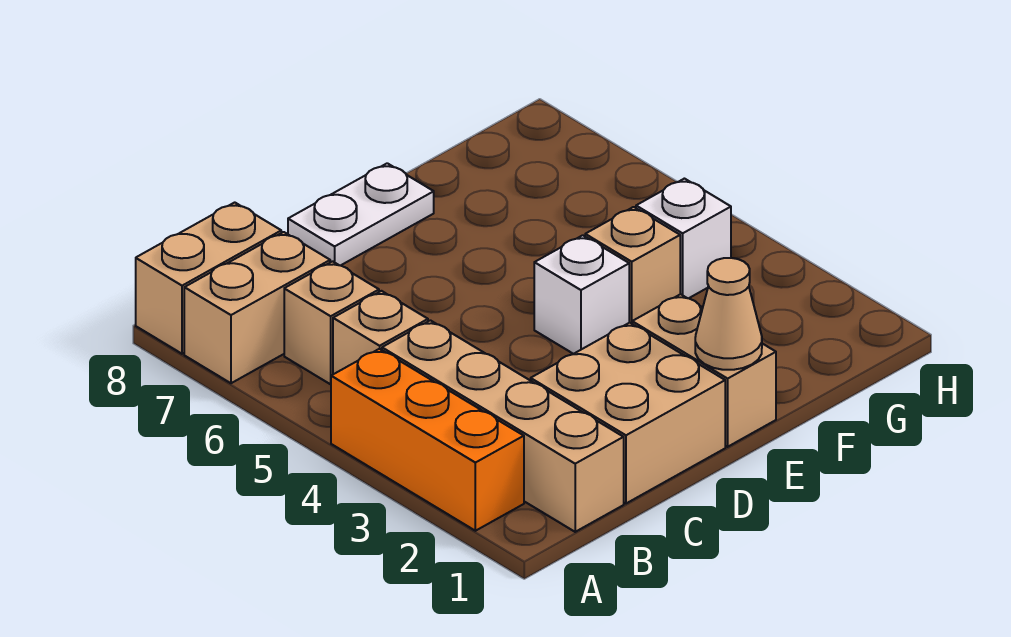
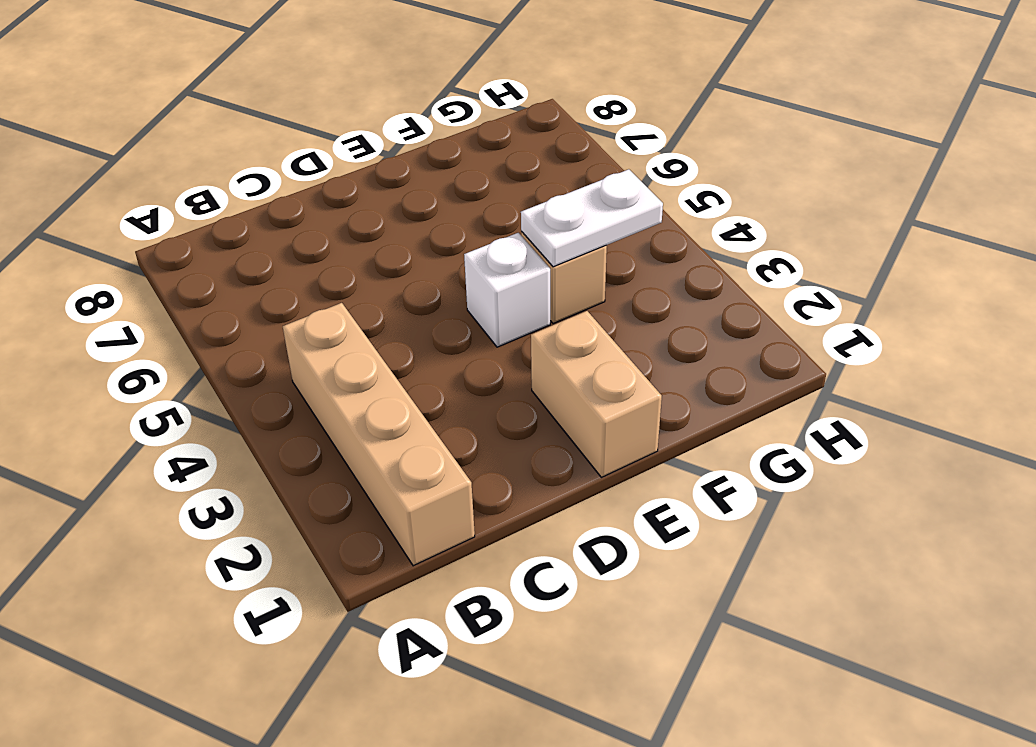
white plate F4:G4 level 2 -> white plate D8:E8 level 1
none -> orange brick A2:A4 level 1
none -> tan brick A7:B7 level 1
none -> tan brick A8:B8 level 1

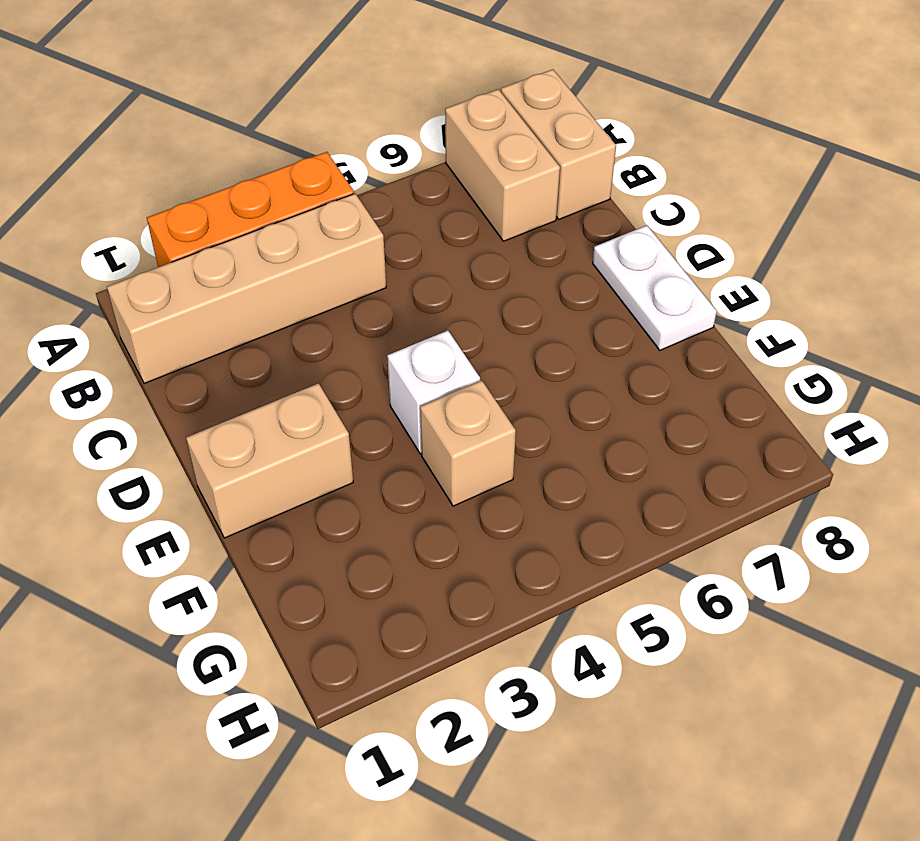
none -> tan brick B5 level 1
none -> tan brick B6 level 1
none -> tan brick C1:D2 level 1

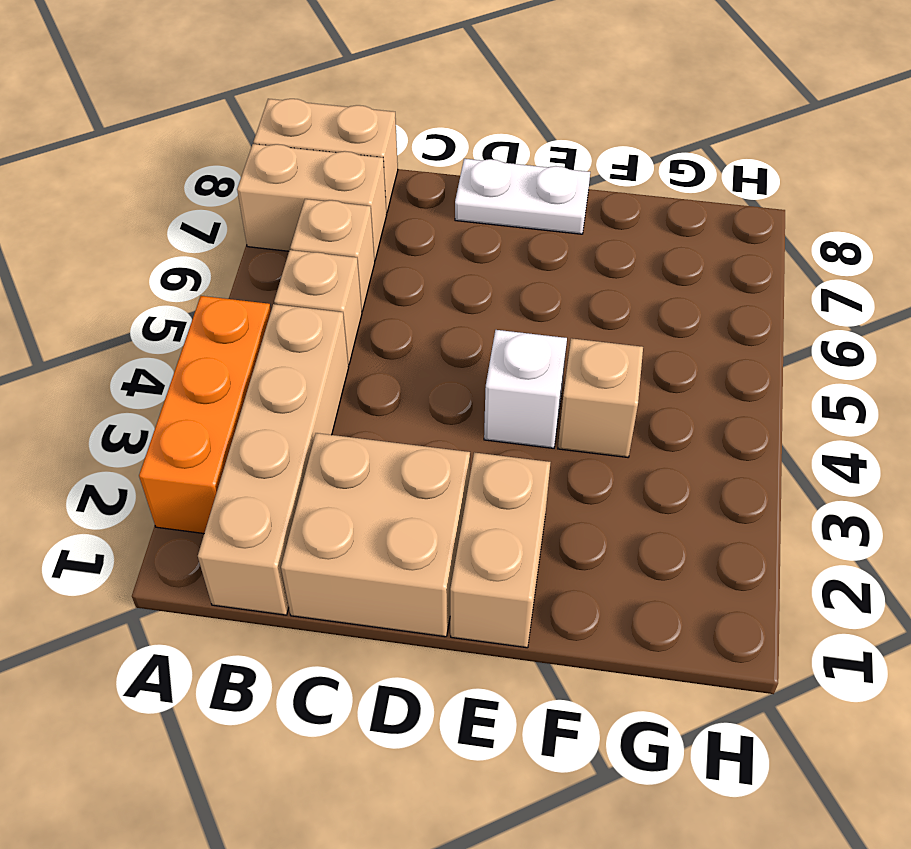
none -> white brick G4 level 1
none -> tan cone E1 level 2

